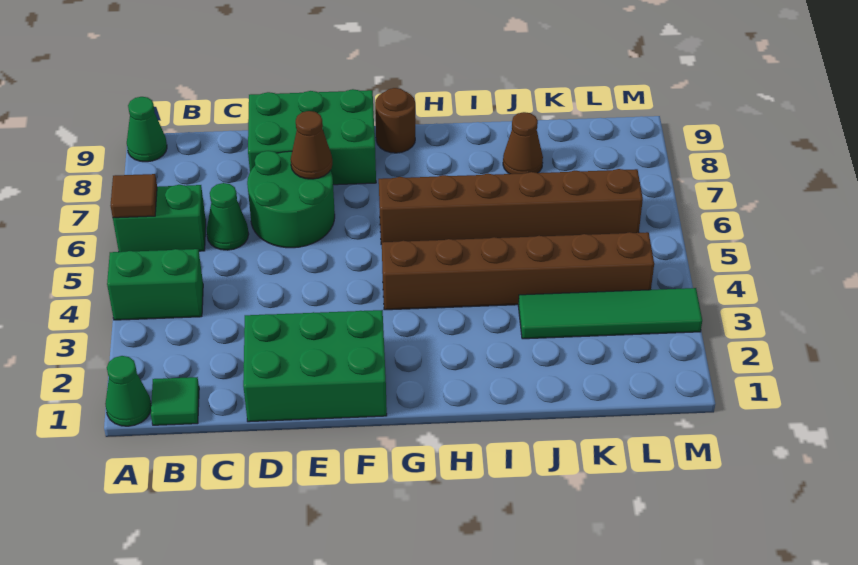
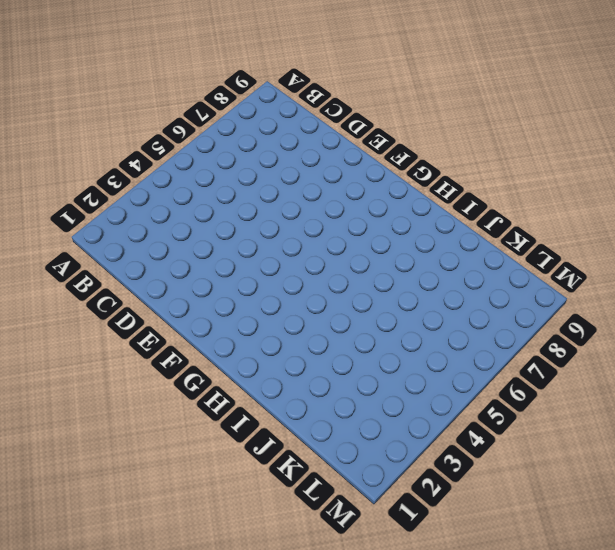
none -> green cone A1 level 1
none -> green brick A4:B4 level 1
none -> green brick A6:B6 level 1

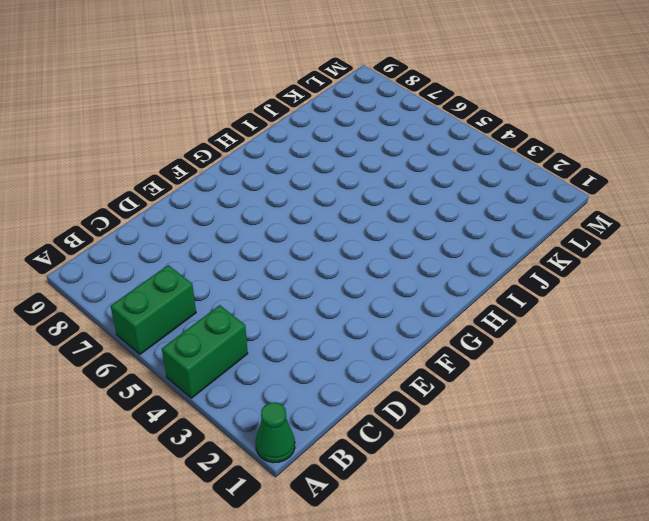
none -> green cone A9 level 1
none -> green tile B1 level 1
none -> green cone C6 level 1

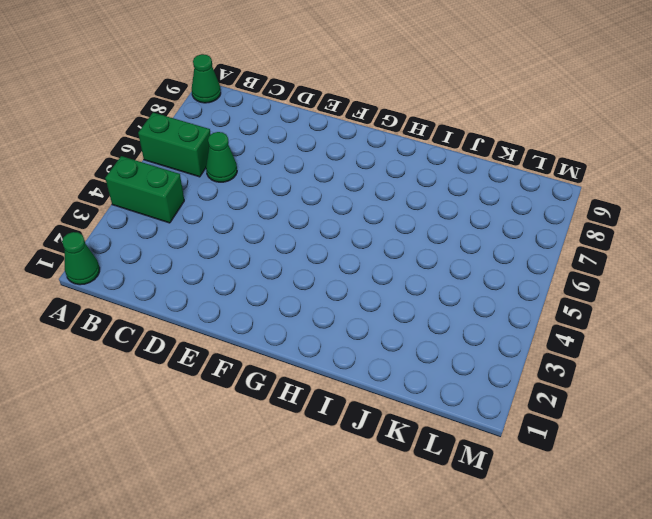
none -> green tile B1 level 1
none -> green brick D1:F2 level 1
none -> green round brick D6:E7 level 1

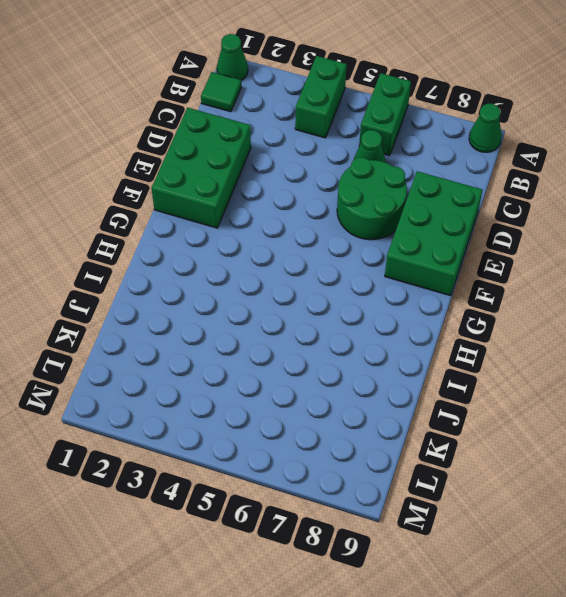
none -> brown brick G4:L4 level 1
none -> brown brick G6:L6 level 1
none -> brown round brick G9 level 1

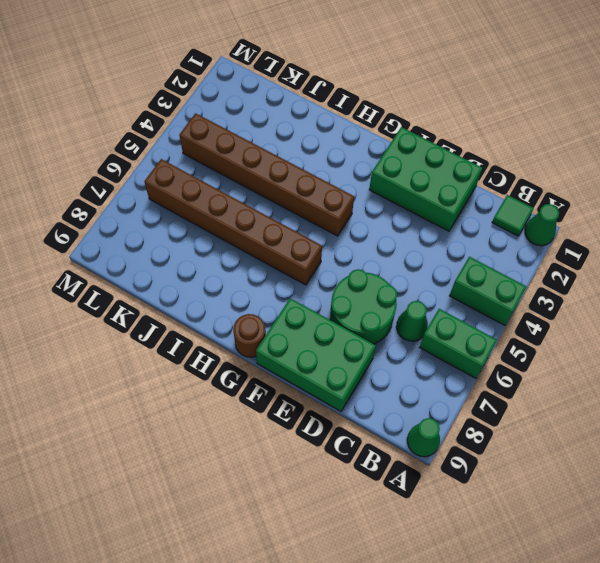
none -> green tile J3:M3 level 1
none -> brown cone J8 level 1
none -> brown tile A6 level 2

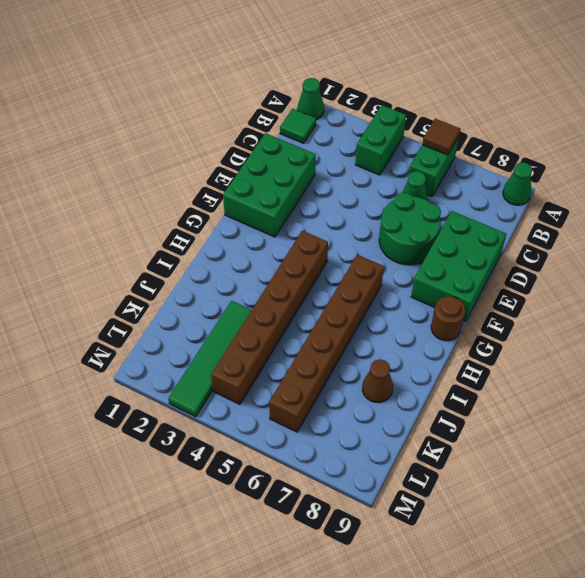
none -> brown cone E7 level 2

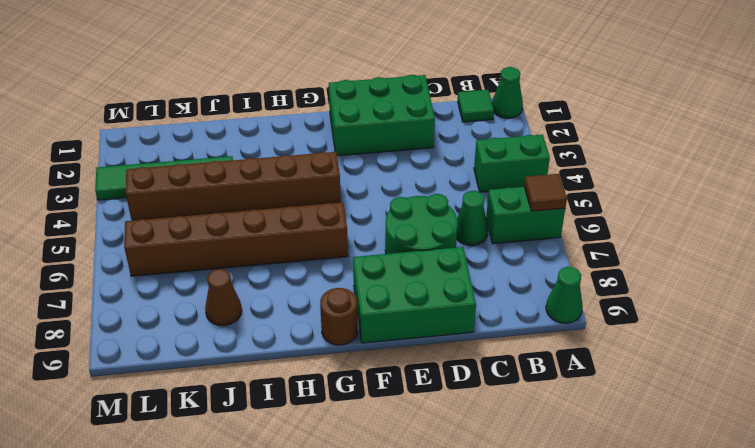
none -> brown cone E7 level 2

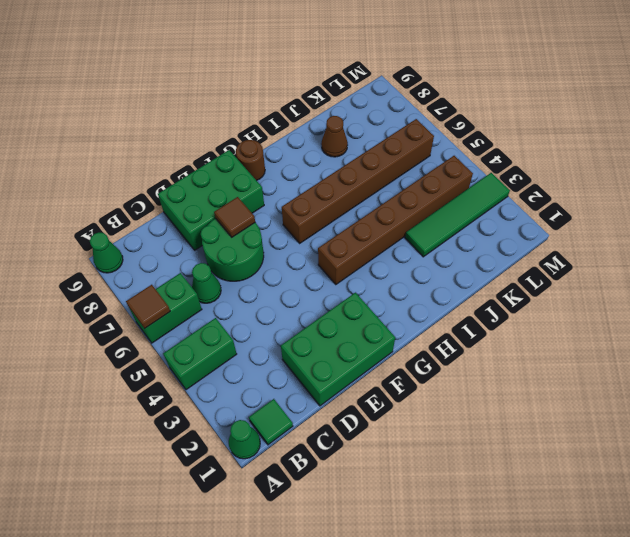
brown tile E7 level 2 -> brown cone E7 level 2

